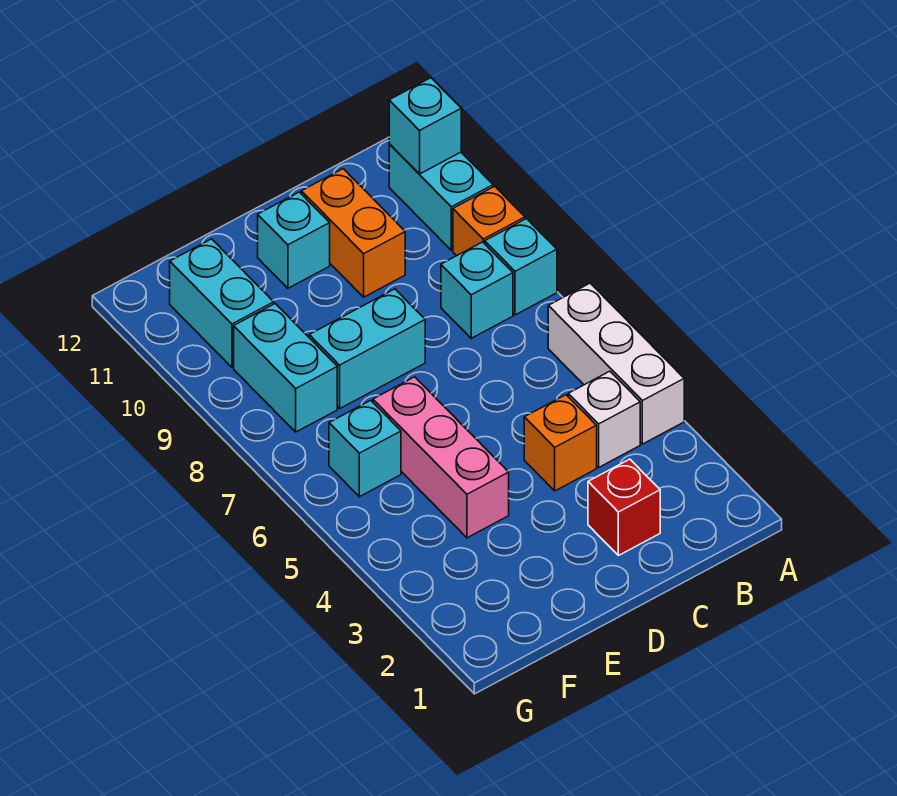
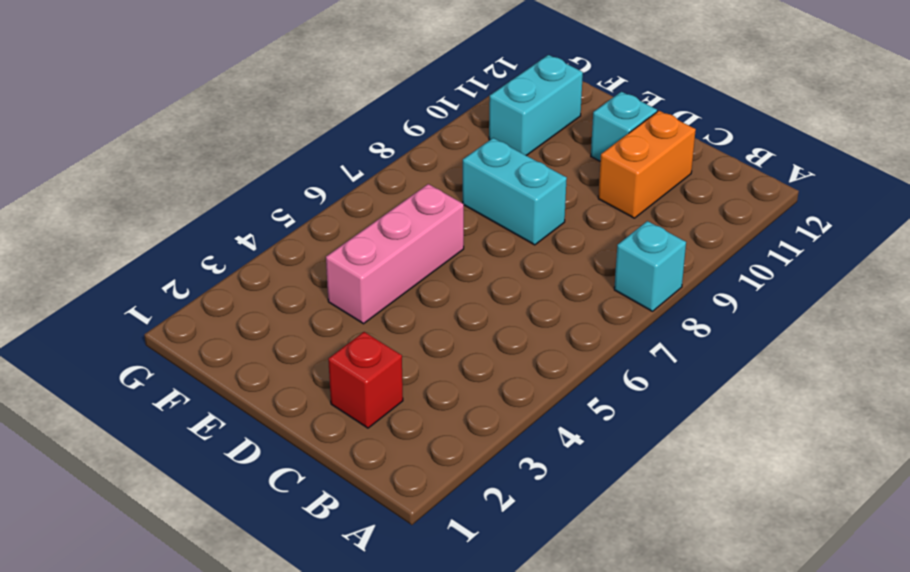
none -> white brick A4:A6 level 1
none -> orange brick A9 level 1
none -> cyan brick A10:A11 level 1

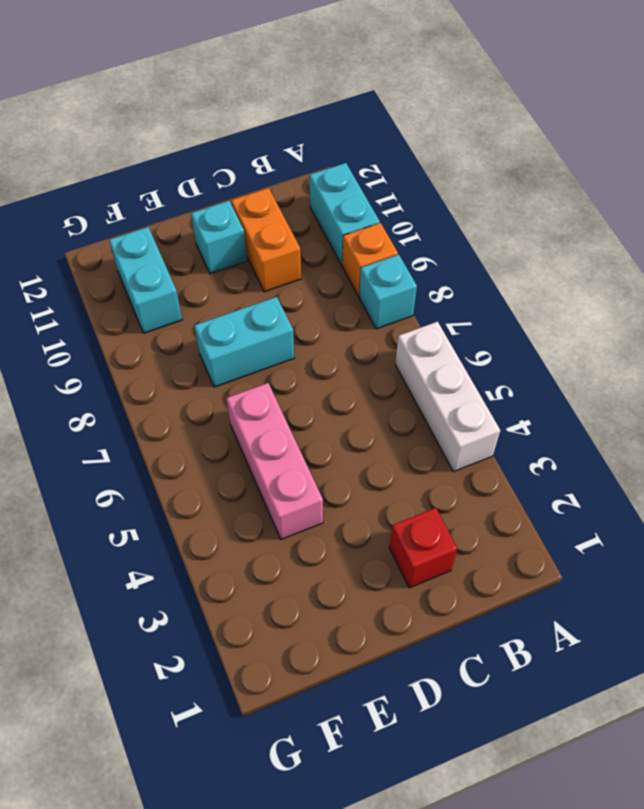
none -> white brick B4 level 1
none -> cyan brick B8 level 1
none -> orange brick C4 level 1

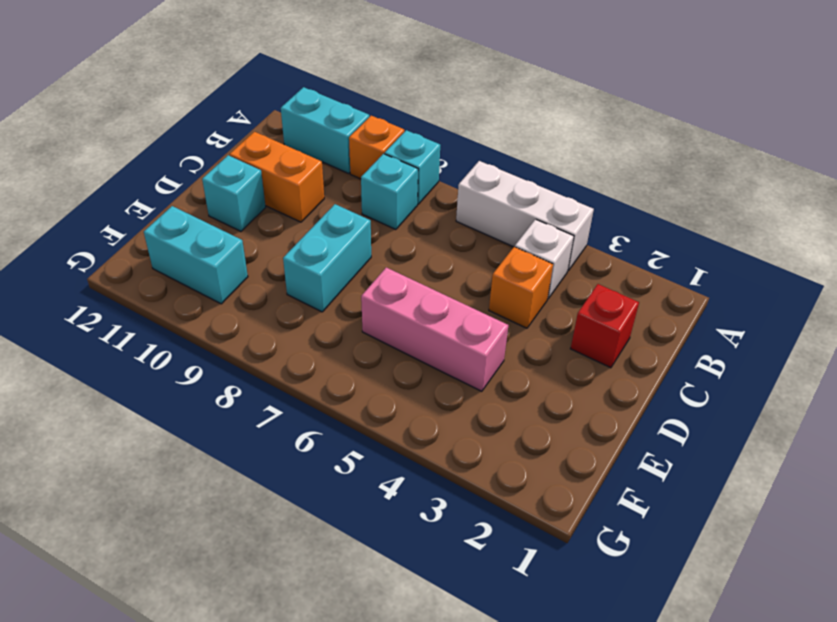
none -> cyan brick F6 level 1
none -> cyan brick F8:F9 level 1
none -> cyan brick A11 level 2

